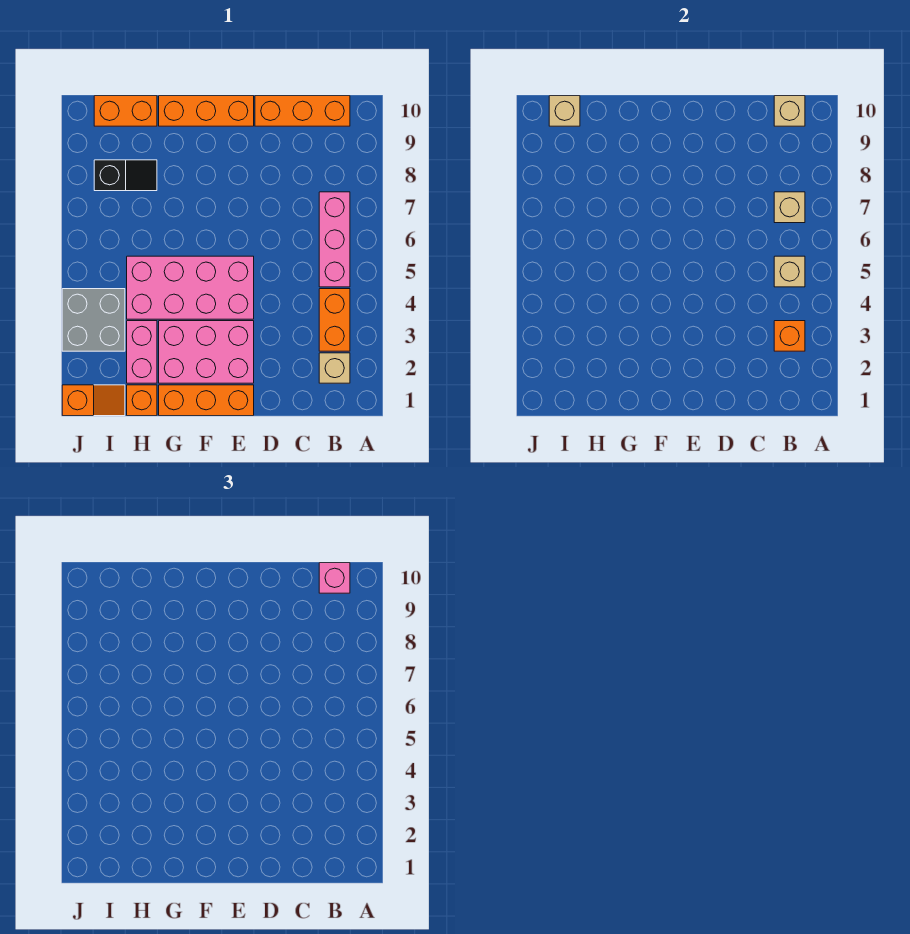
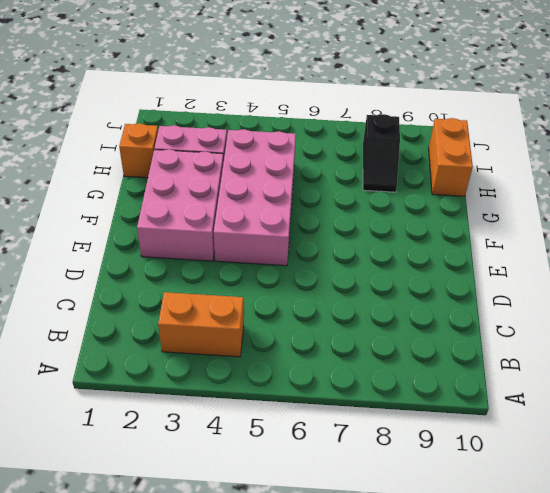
none -> tan brick B2 level 1
none -> pink brick B5:B7 level 1
none -> orange brick B10:D10 level 1

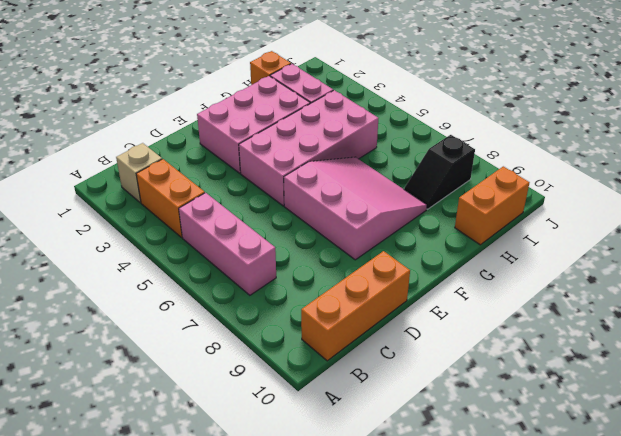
pink slope E6:G8 level 1 top E -> none
none -> orange brick E1:G1 level 1
none -> orange brick E10:G10 level 1
none -> orange slope I1:J1 level 1 top J

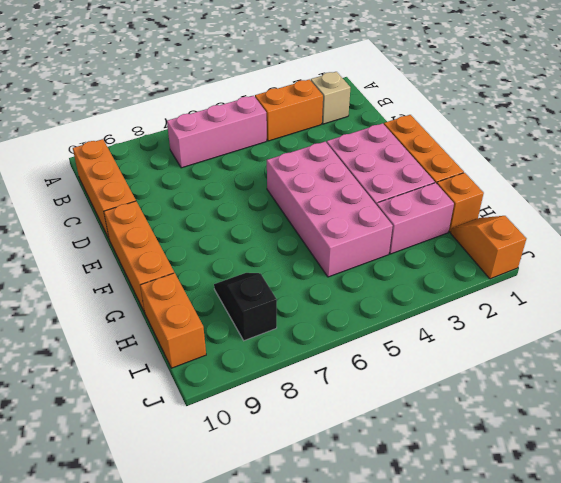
none -> grey brick I3:J4 level 1
none -> orange brick B3 level 2
none -> tan brick B5 level 2

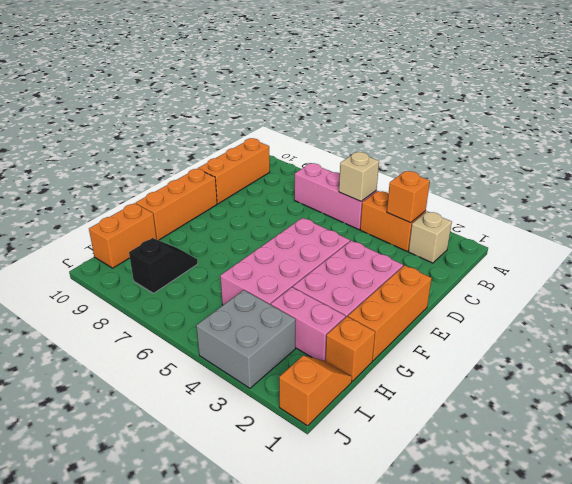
none -> tan brick B7 level 2
none -> tan brick B10 level 2
none -> tan brick I10 level 2

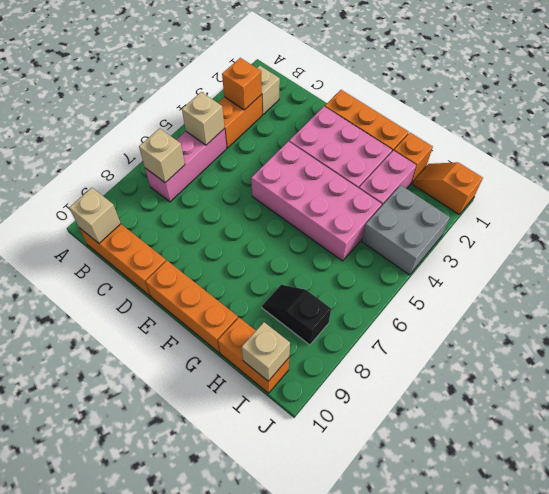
none -> pink brick B10 level 3

